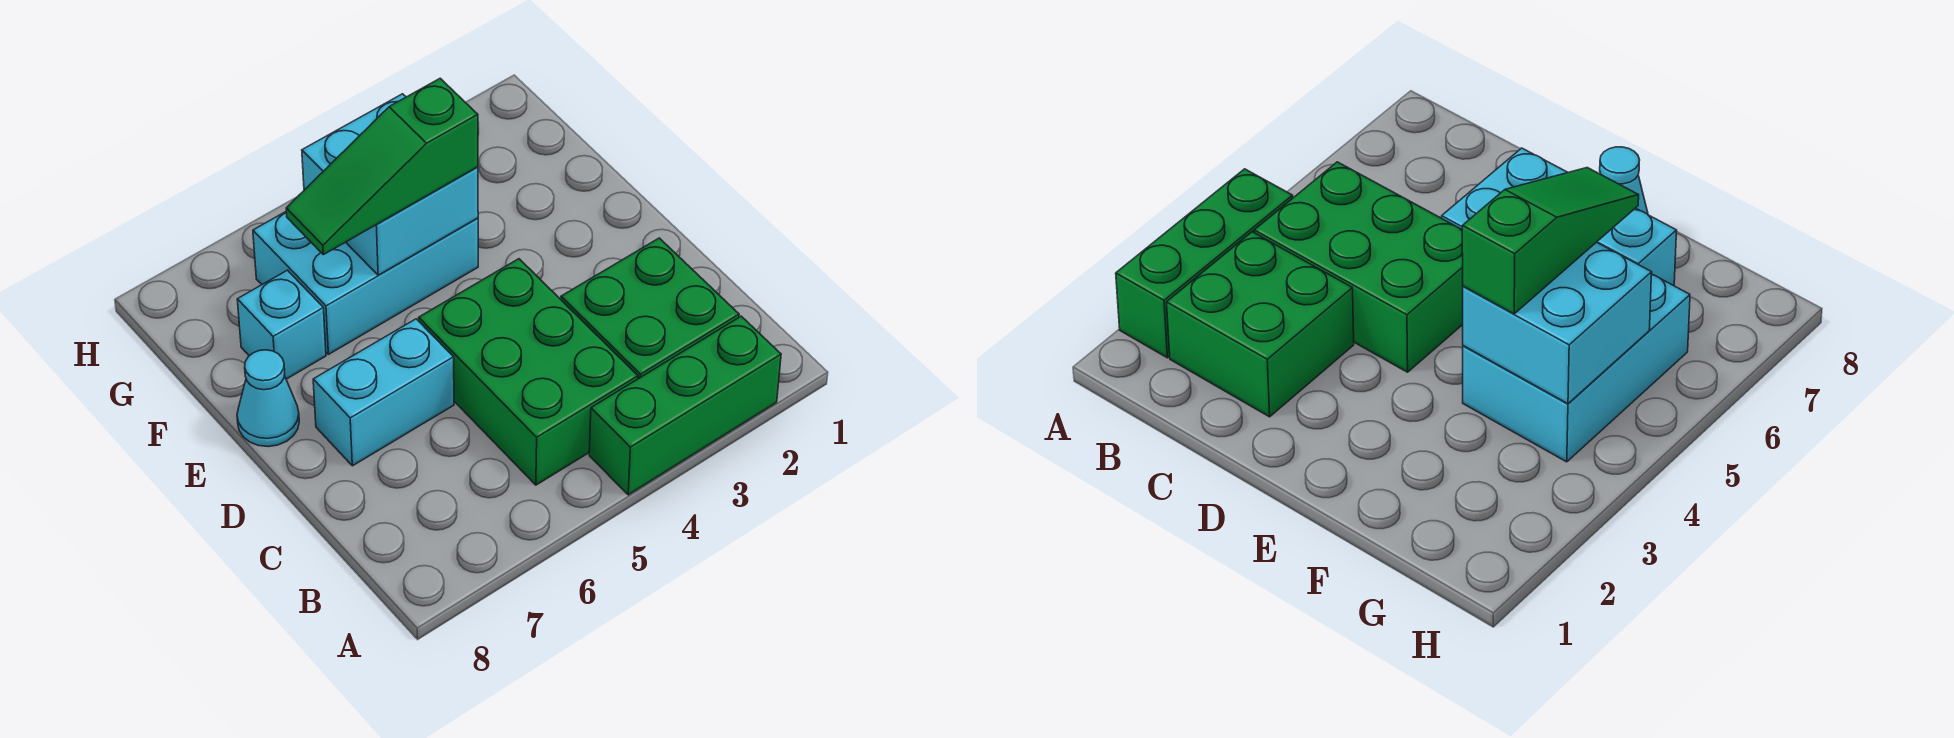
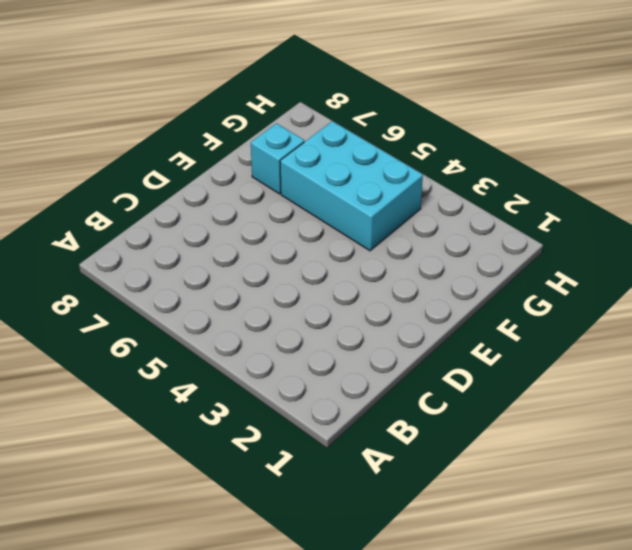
none -> green brick A2:A4 level 1
none -> green brick B2:C3 level 1

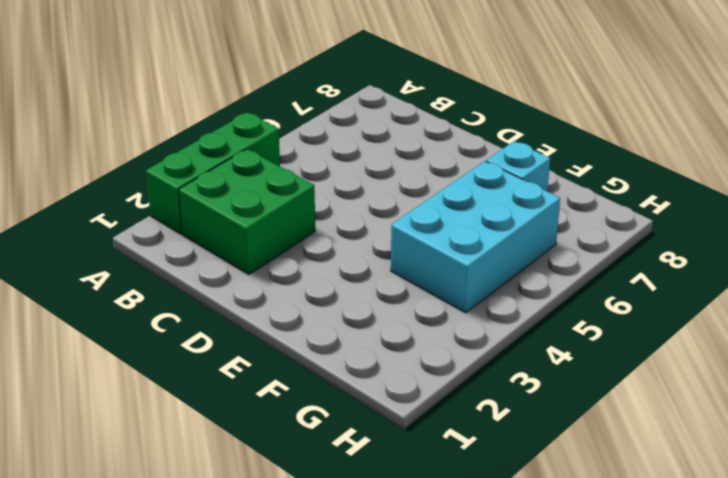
none -> green brick B4:D5 level 1
none -> cyan brick D6:D7 level 1

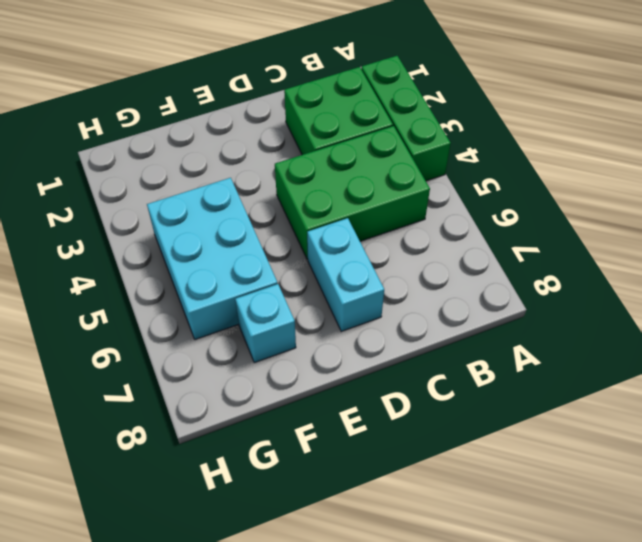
none -> cyan cone E8 level 1
none -> cyan brick F4:G5 level 2

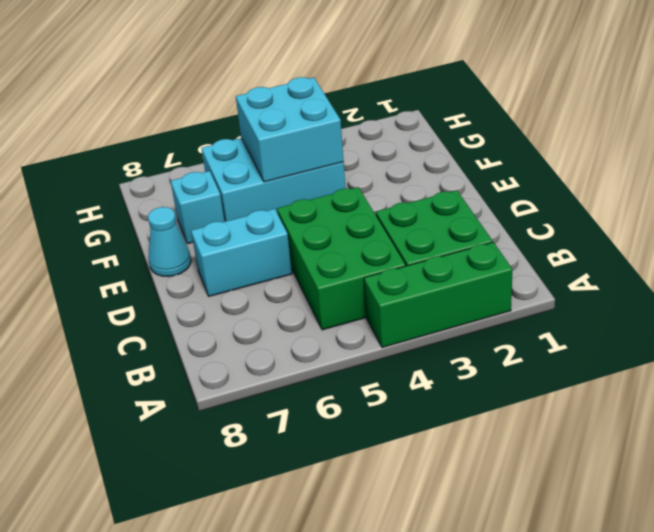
none -> green slope F4:F6 level 3 top 4

